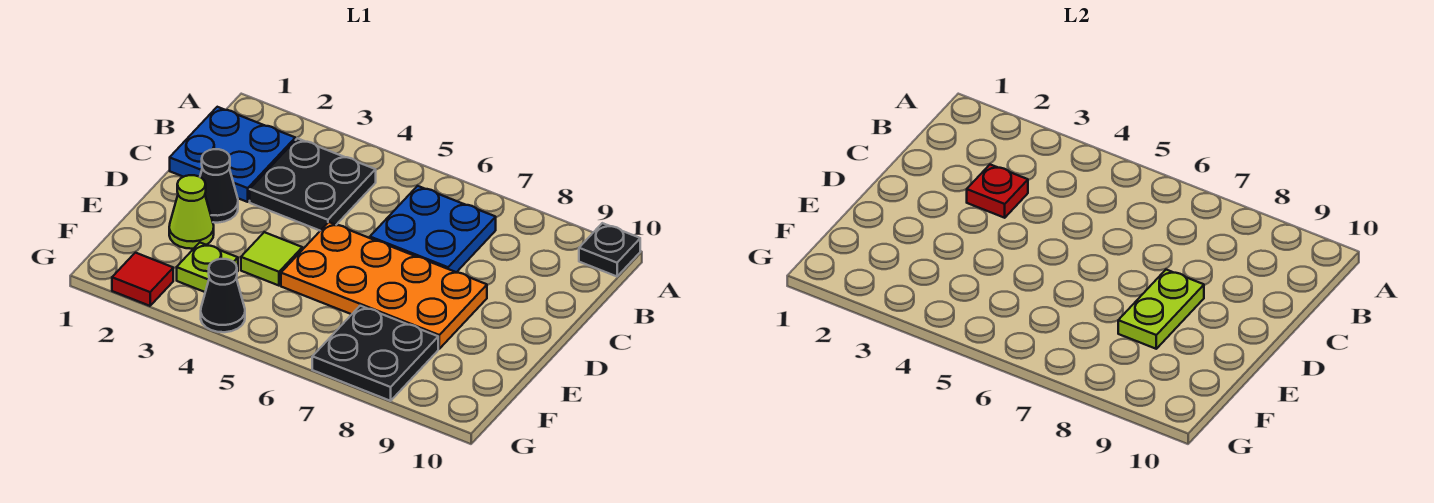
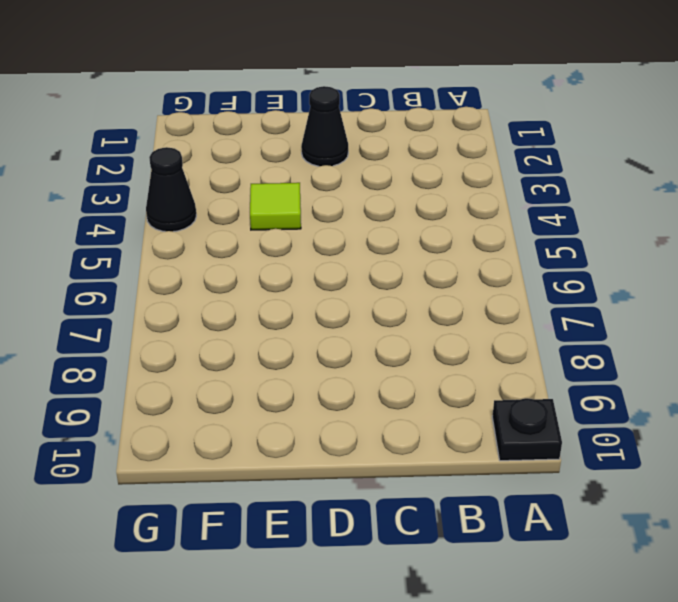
none -> blue plate B1:C2 level 1
none -> black plate B3:C4 level 1
none -> blue plate B6:C7 level 1

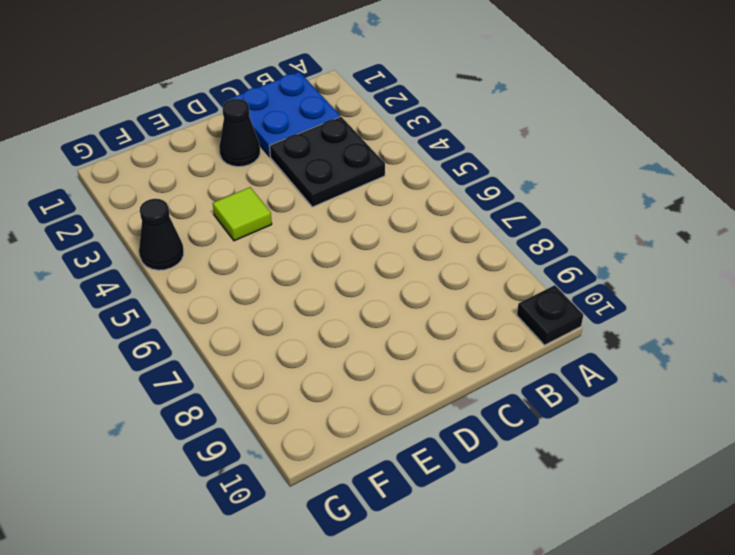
none -> blue plate B6:C7 level 1
none -> orange plate D5:E8 level 1
none -> lime cone E2 level 1

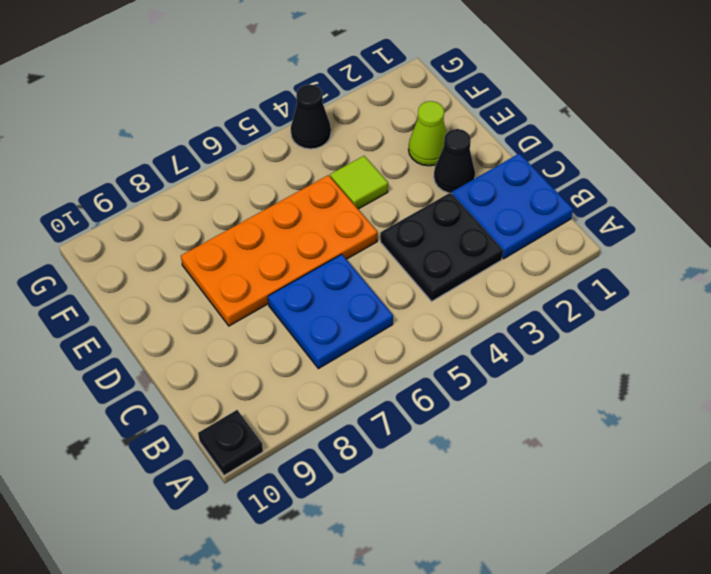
none -> lime plate F3 level 1
none -> black plate F7:G8 level 1
none -> red tile G2 level 1

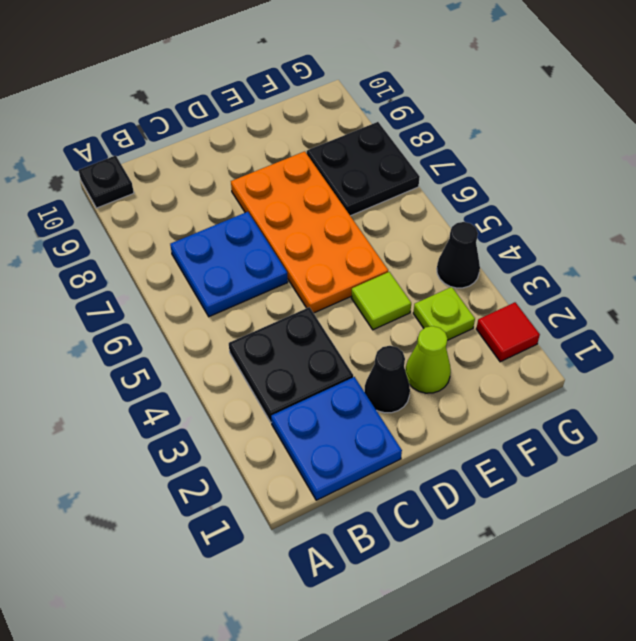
none -> red plate C3 level 2
none -> lime plate D8:E8 level 2

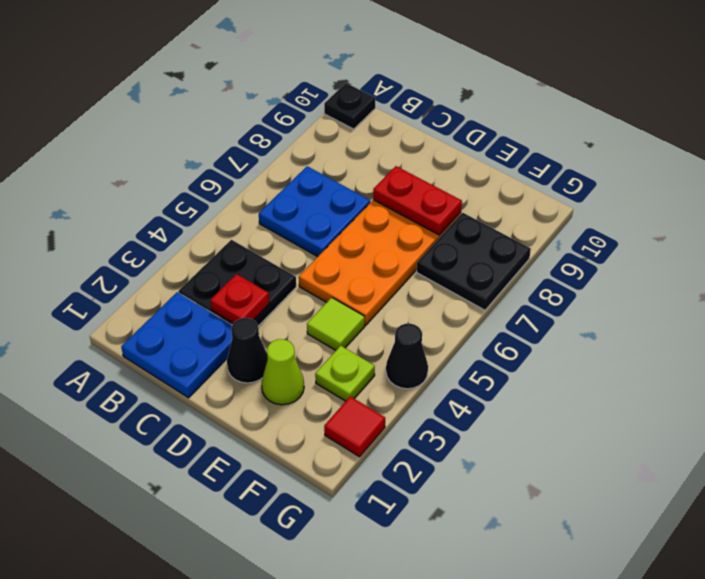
red plate D8:E8 level 2 -> lime plate D8:E8 level 2

